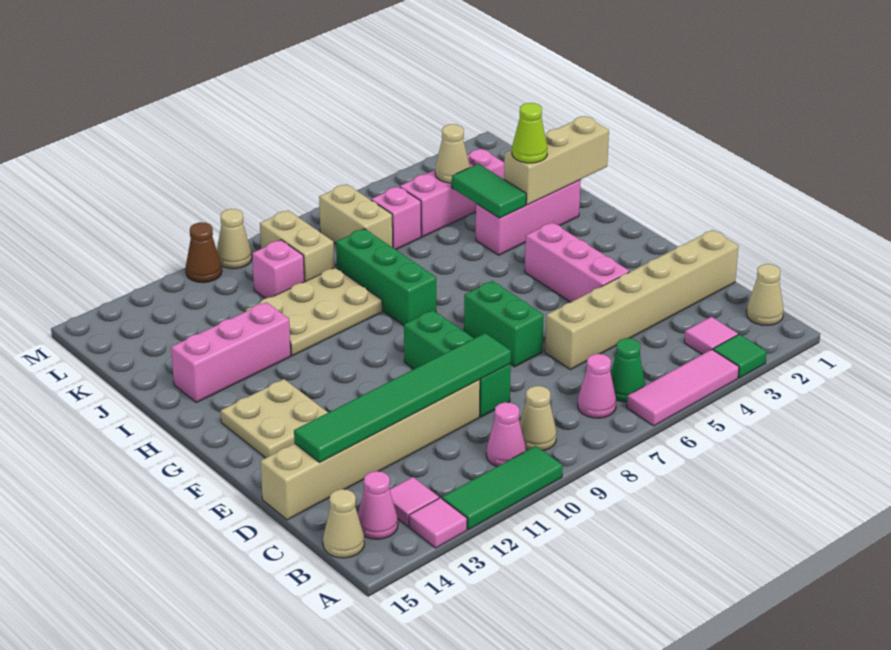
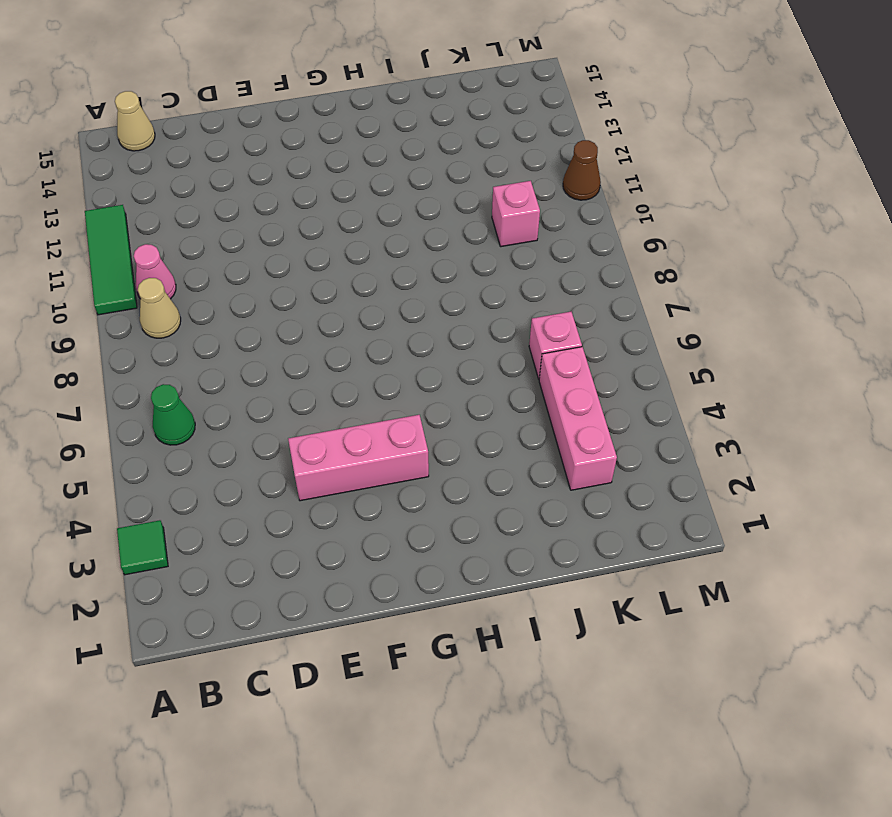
none -> pink tile A4:A6 level 1
none -> pink tile A13 level 1
none -> tan cone B1 level 1
none -> pink tile B3 level 1

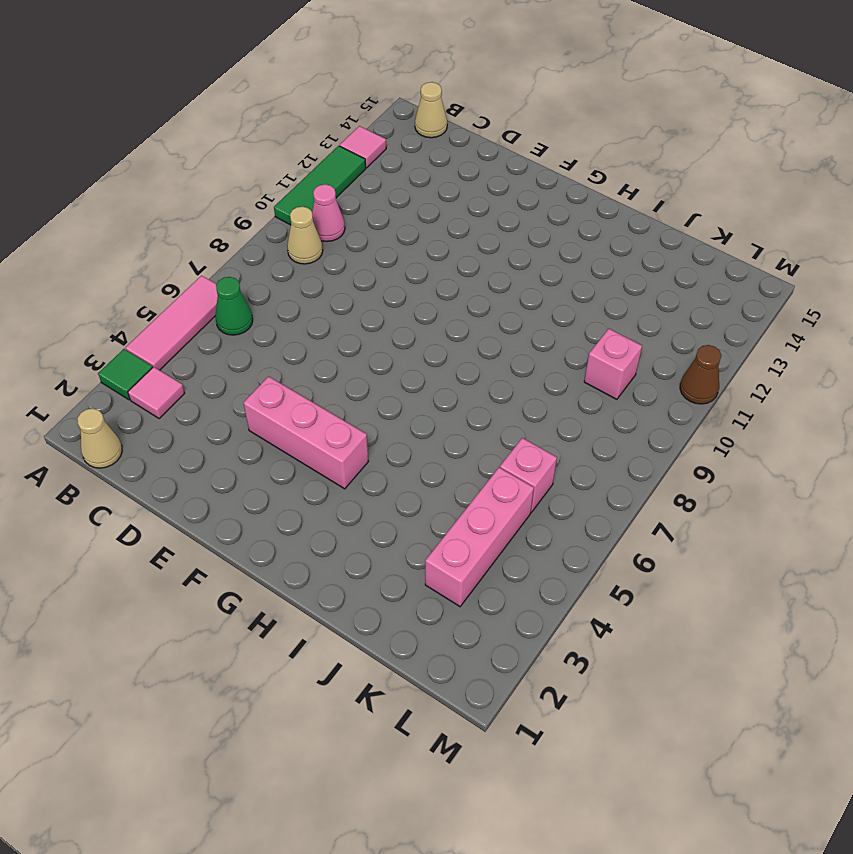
none -> pink cone B7 level 1
none -> pink tile B13 level 1
none -> pink cone B14 level 1
none -> tan brick D1:D6 level 1

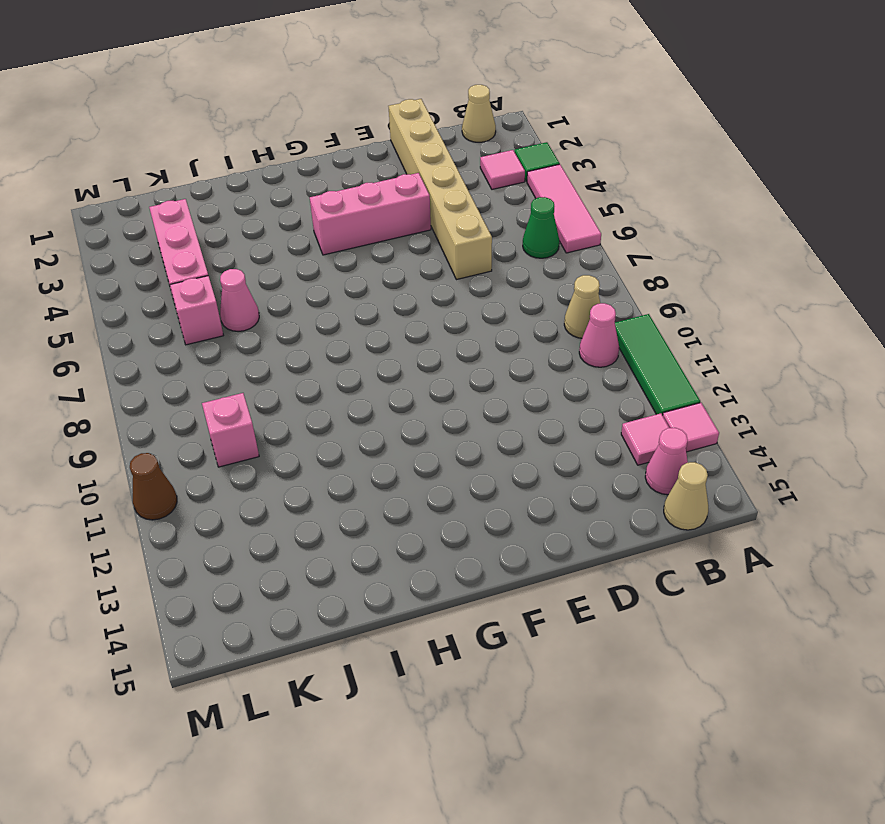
pink cone J6 level 1 -> pink cone B7 level 1
none -> green brick D9:F9 level 1
none -> tan brick D10:D15 level 1
none -> green brick E7:F7 level 1
none -> tan plate F13:G14 level 1

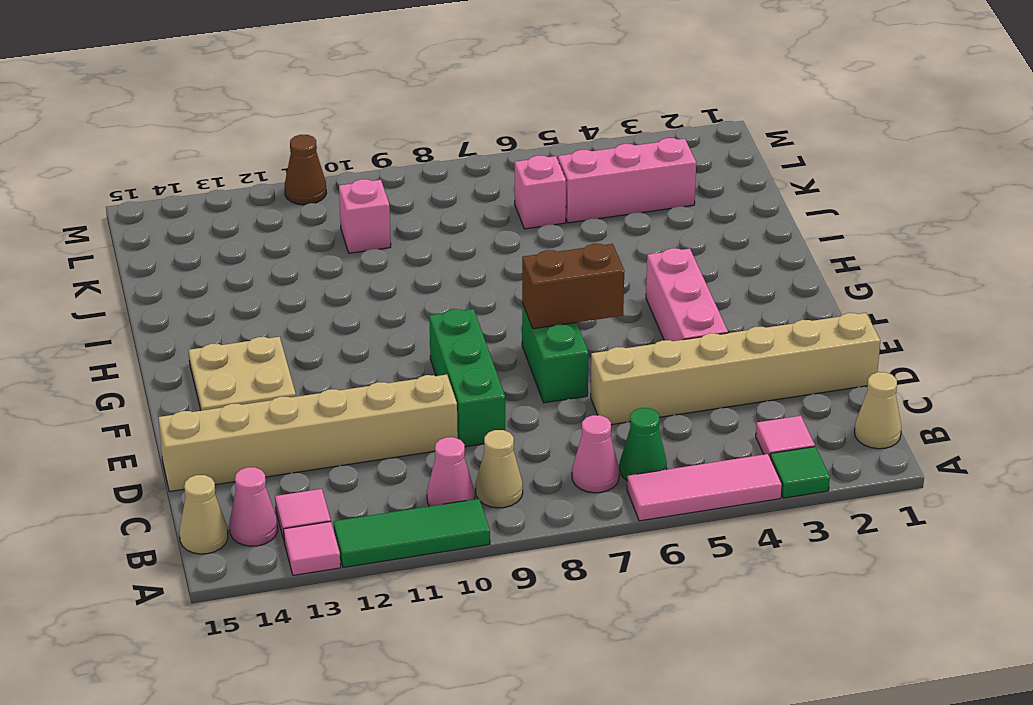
brown brick F6:F7 level 2 -> none
none -> green brick H8:J8 level 1
none -> pink brick I2:I4 level 1
none -> tan plate I9:J11 level 1
none -> pink brick I12:I14 level 1

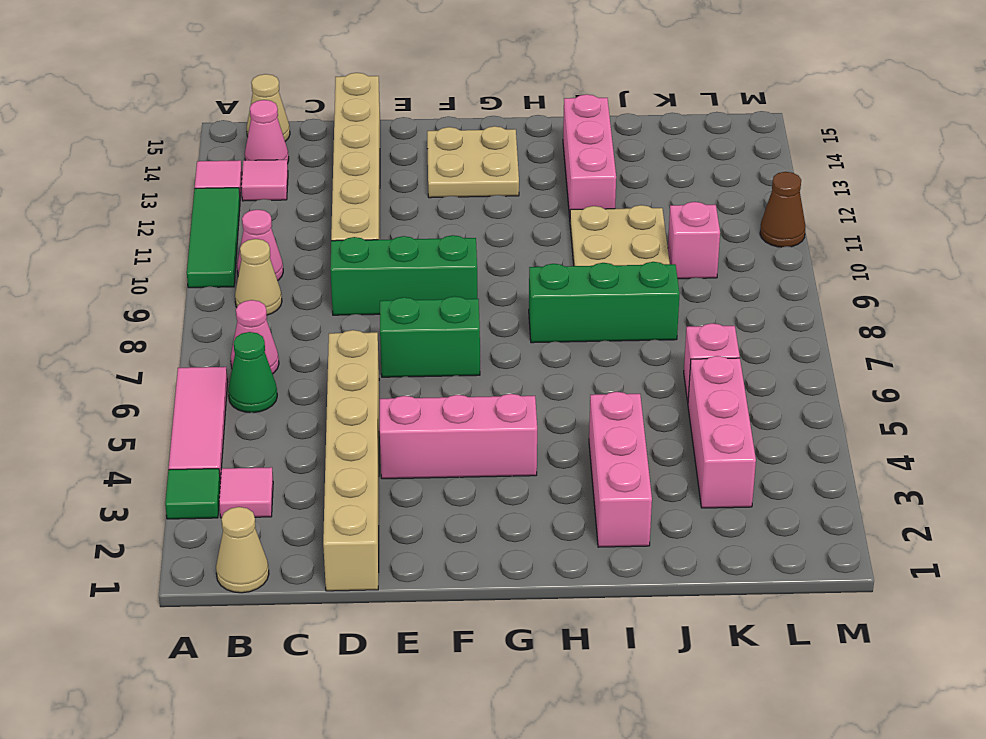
none -> tan brick K7:L7 level 1
none -> tan brick K9:L9 level 1
none -> tan cone M10 level 1
none -> green tile D9:D14 level 2

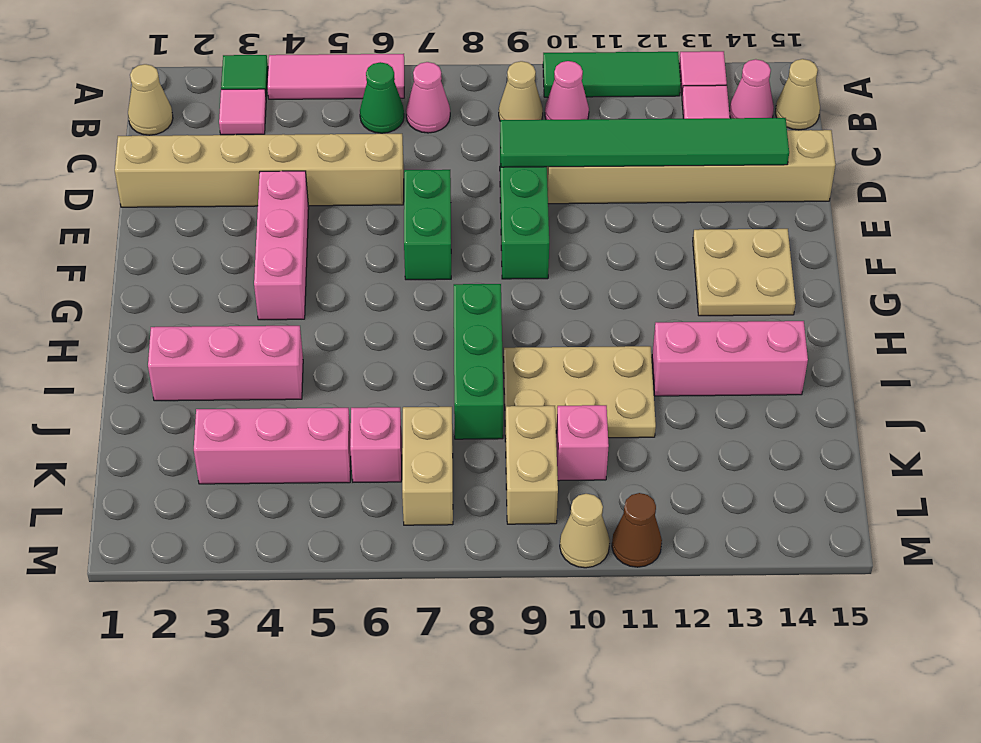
none -> tan brick I1:I3 level 2
none -> green tile I4:J4 level 2
none -> tan cone K4 level 2
none -> lime cone I3 level 3

